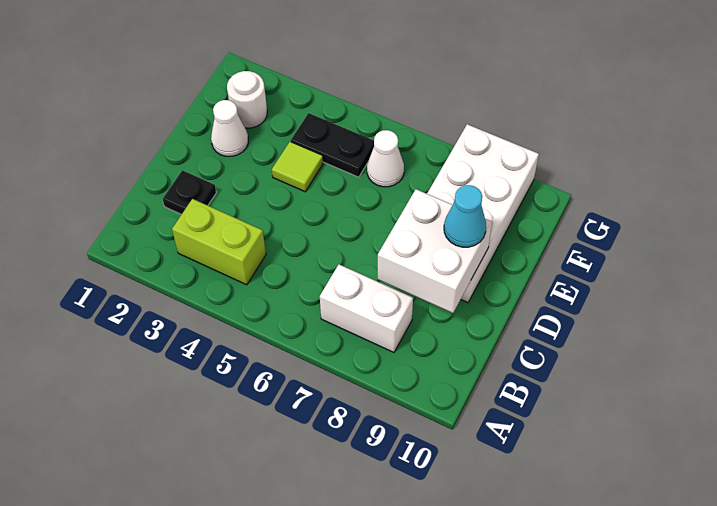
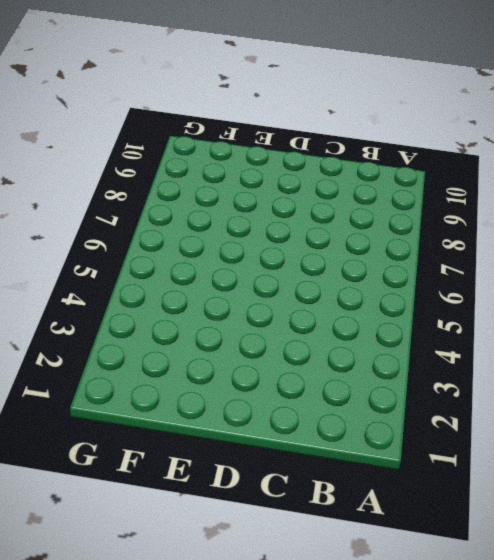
none -> lime brick B3:B4 level 1
none -> white brick B7:B8 level 1

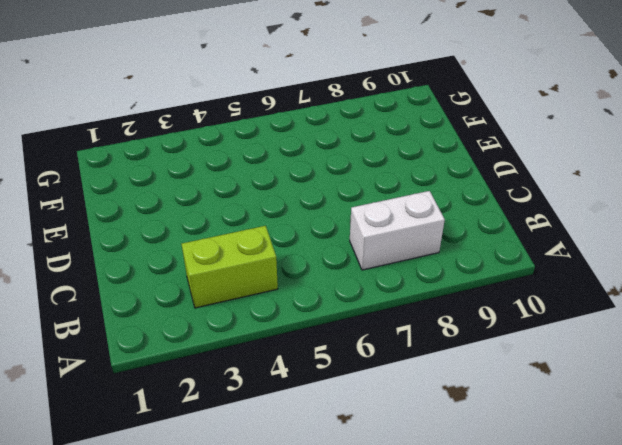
none -> black plate C2 level 1
none -> white brick D8:G9 level 1

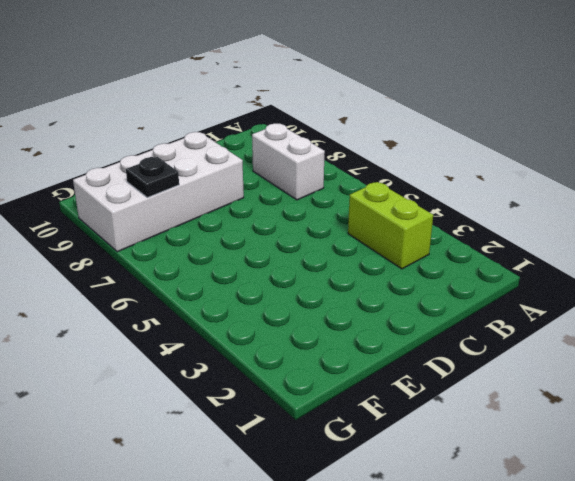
black plate F8 level 2 -> black plate C2 level 1
none -> white cone E2 level 1
none -> lime tile E4 level 1

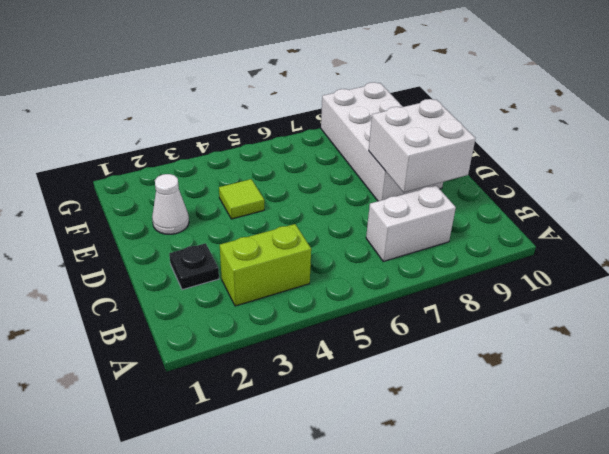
none -> white round brick F2 level 1
none -> black plate F4:F5 level 1

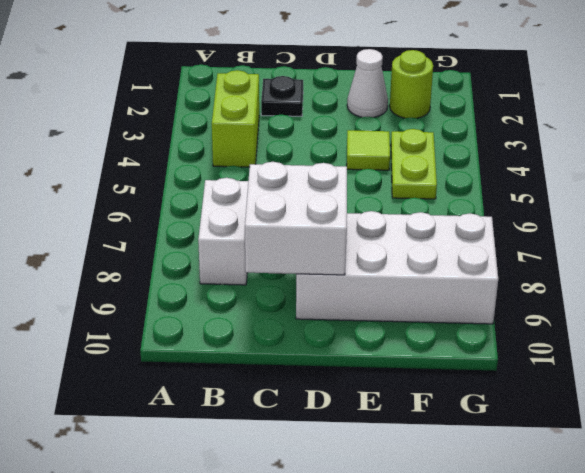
lime round brick F2 level 1 -> white round brick F2 level 1
lime plate F4:F5 level 1 -> black plate F4:F5 level 1
none -> white cone F6 level 1
none -> cyan cone D9 level 3

